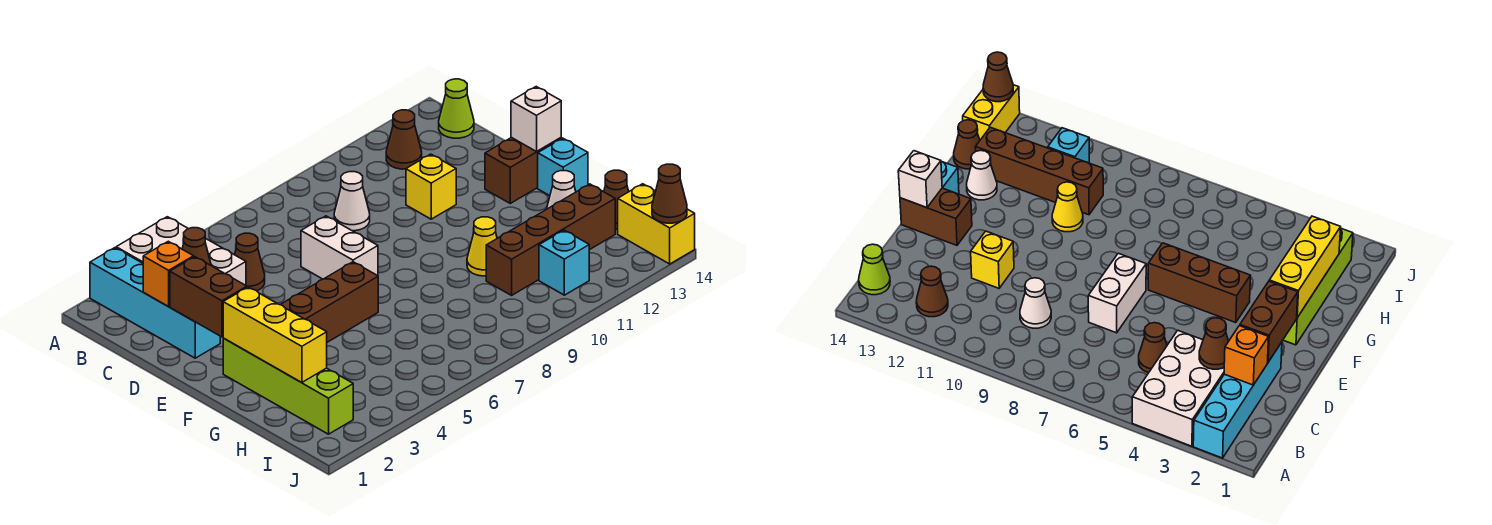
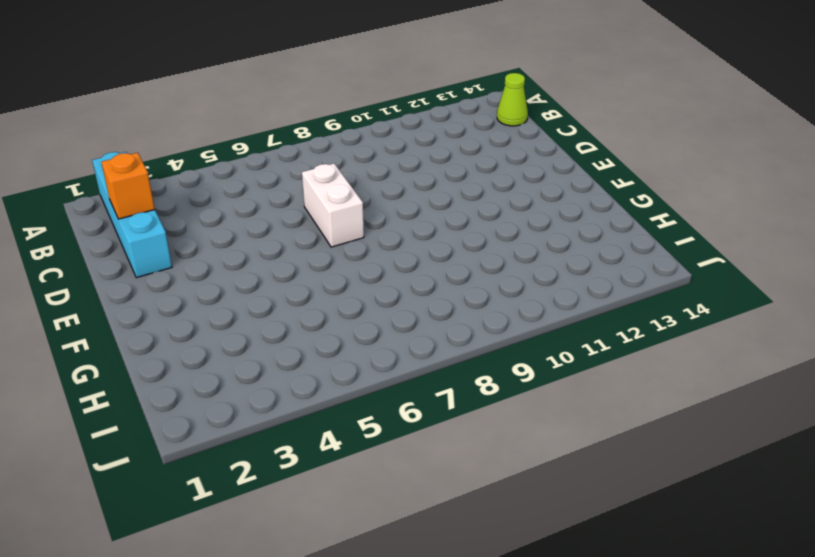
none -> white brick A3:C4 level 1
none -> brown cone B12 level 1
none -> brown cone C5 level 1

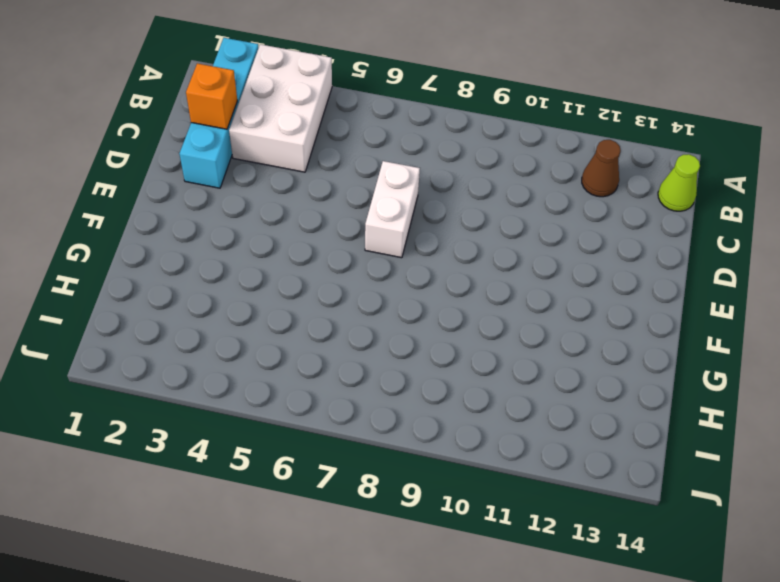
none -> brown cone C5 level 1
none -> white cone C9 level 1
none -> yellow brick D11 level 1

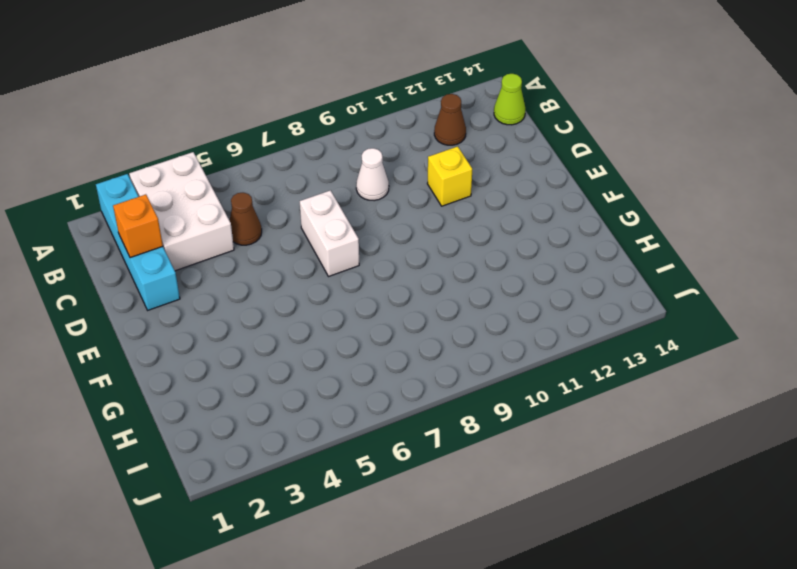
none -> brown brick E13:E14 level 1
none -> lime brick F2:I2 level 1
none -> brown brick F4:F6 level 1

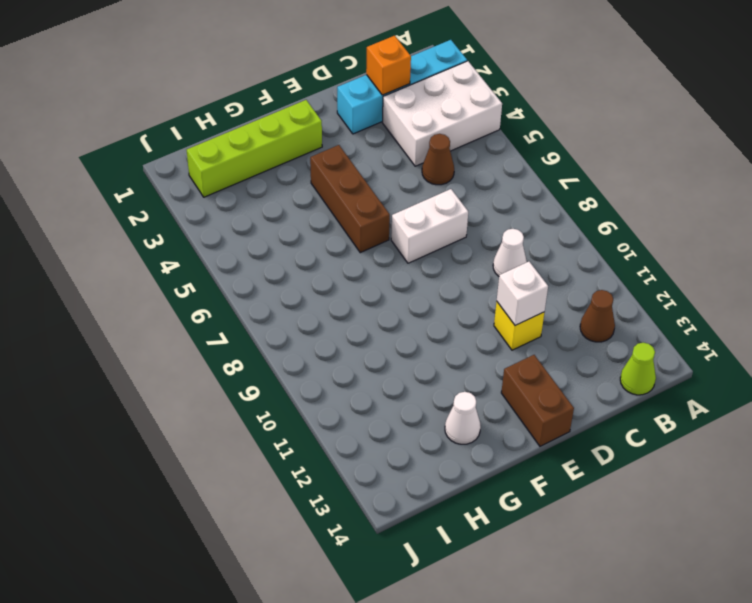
white brick D11 level 2 -> white brick E14 level 2
none -> cyan brick F14 level 1
none -> yellow cone G10 level 1
none -> brown brick H10:H13 level 1

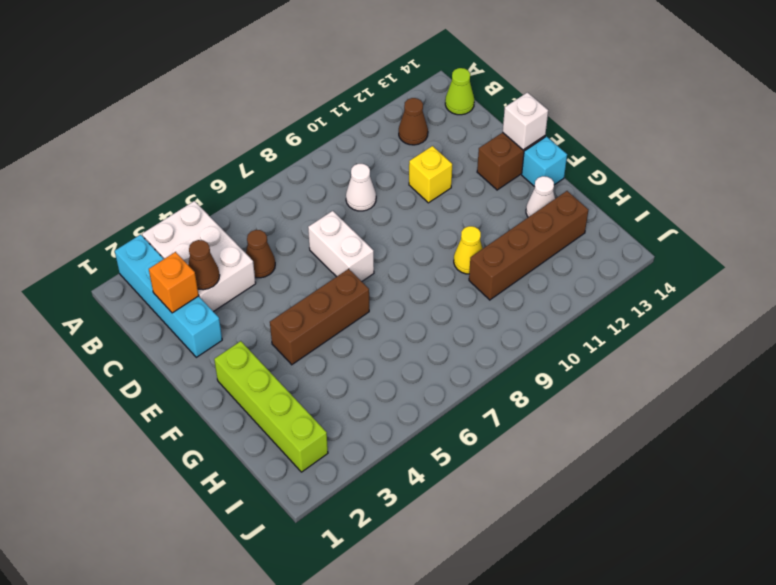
none -> brown cone H14 level 1
none -> cyan brick I11 level 1
none -> yellow brick I14:J14 level 1

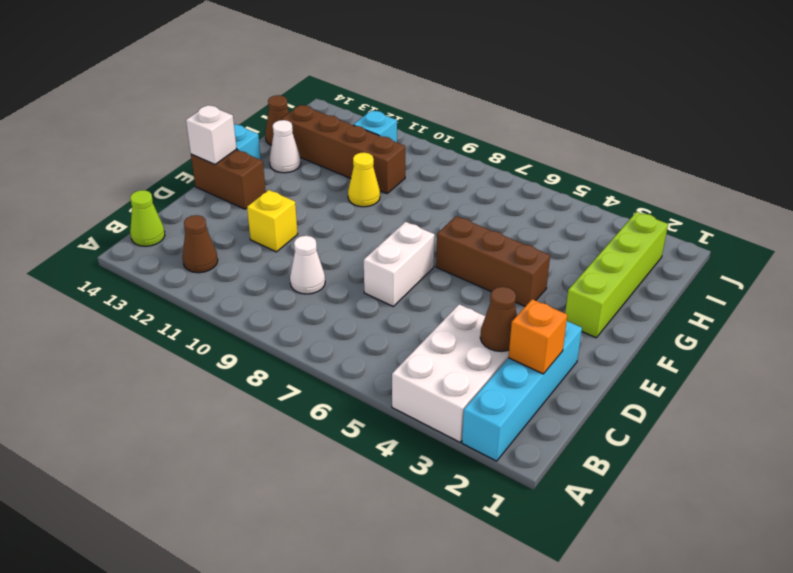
none -> brown cone C5 level 1
none -> yellow brick I14:J14 level 1
none -> brown brick D2:E2 level 2

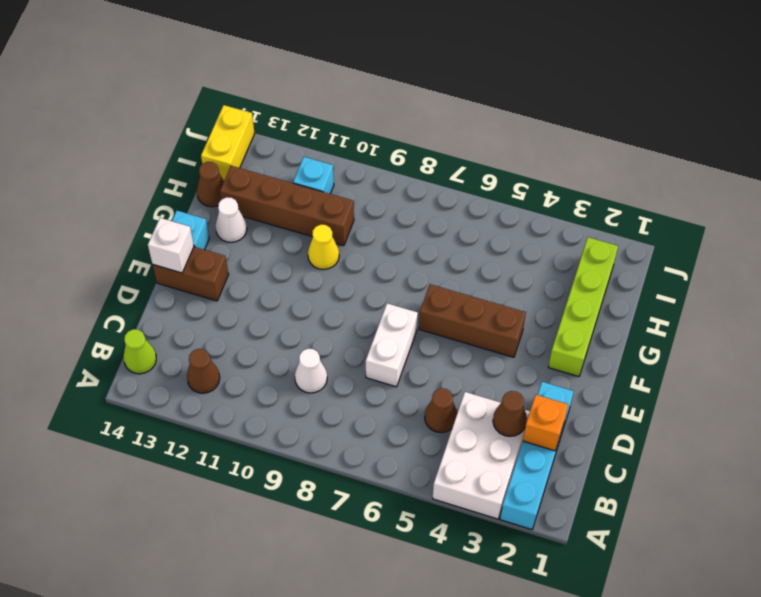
none -> yellow brick D11 level 1
none -> brown brick D2:E2 level 2
none -> yellow brick F2:H2 level 2

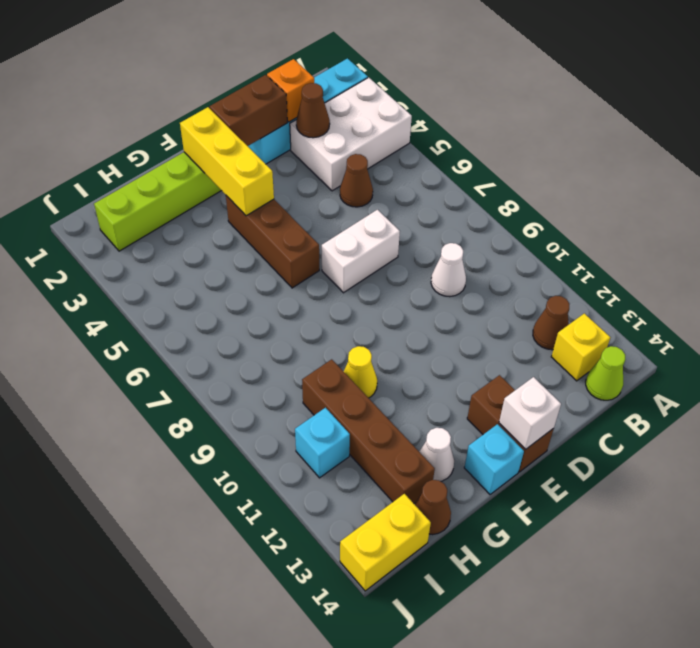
yellow brick B13 level 1 -> yellow brick D11 level 1
yellow brick F2:F4 level 2 -> yellow brick F2:H2 level 2
none -> brown cone J14 level 2

